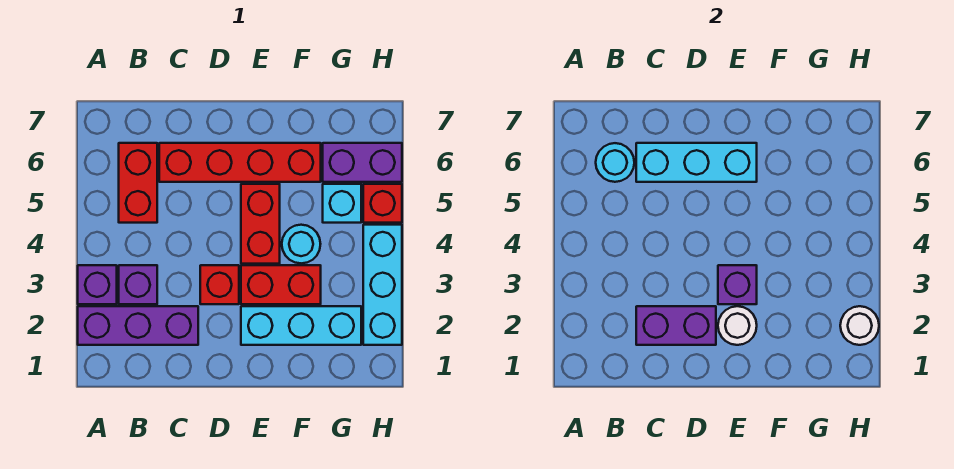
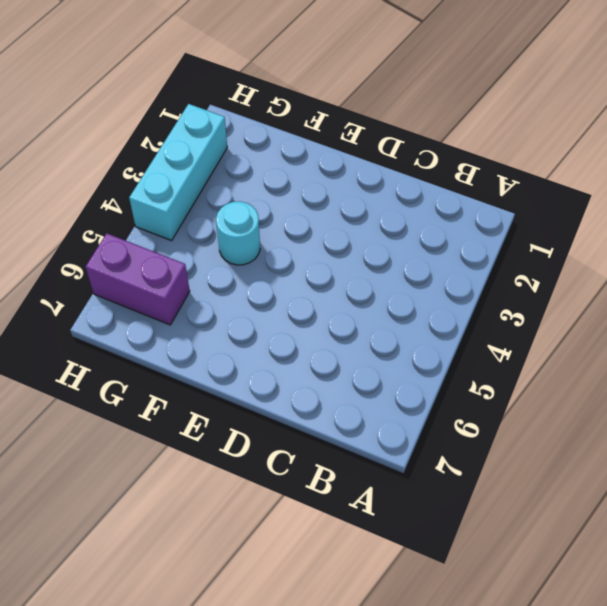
none -> purple brick A2:C2 level 1
none -> purple brick A3 level 1
none -> purple brick B3 level 1

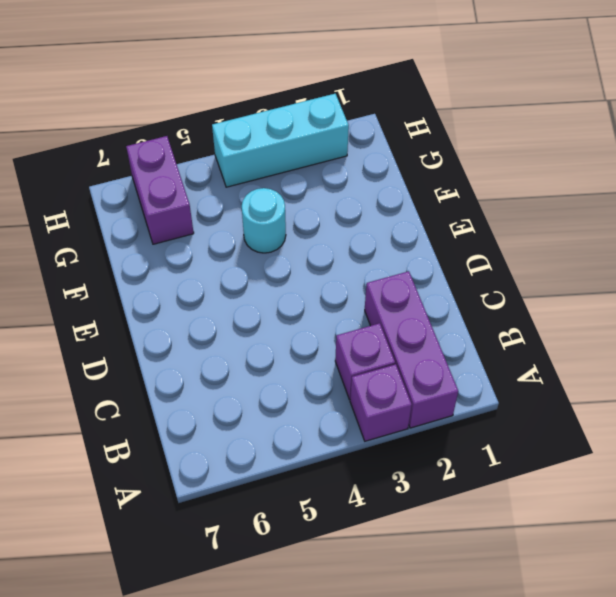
none -> red brick B5:B6 level 1
none -> red brick C6:F6 level 1
none -> red brick D3 level 1

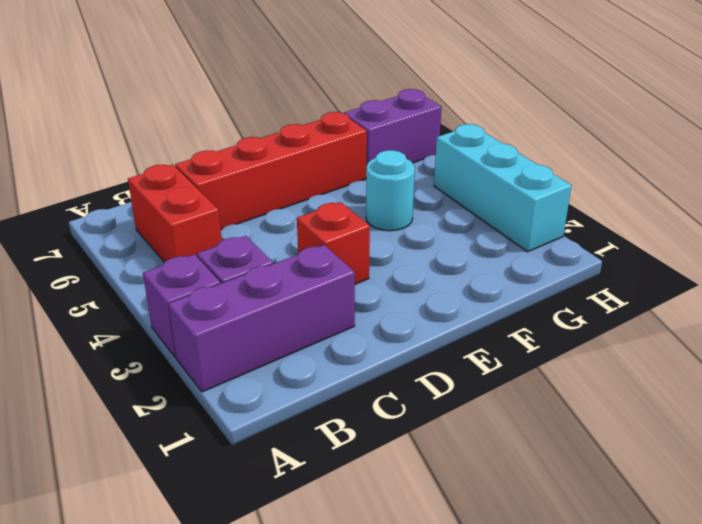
none -> cyan brick E2:G2 level 1
none -> red brick E3:F3 level 1
none -> red brick E4:E5 level 1

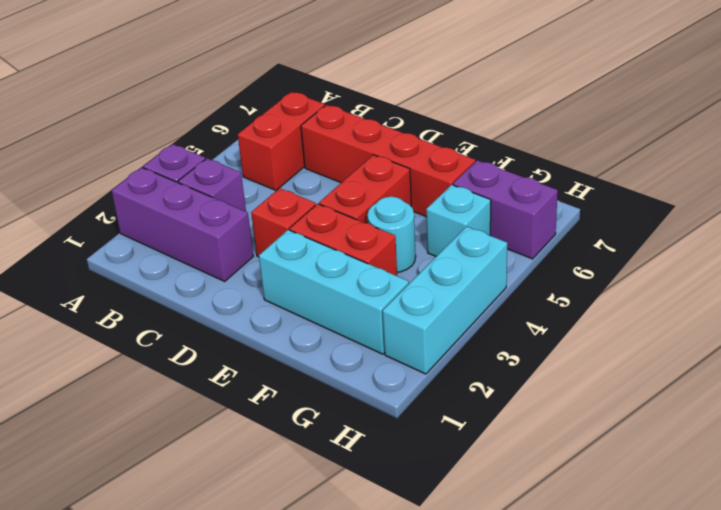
none -> red brick H5 level 1
none -> cyan round brick B6 level 2
none -> purple brick C2:D2 level 2

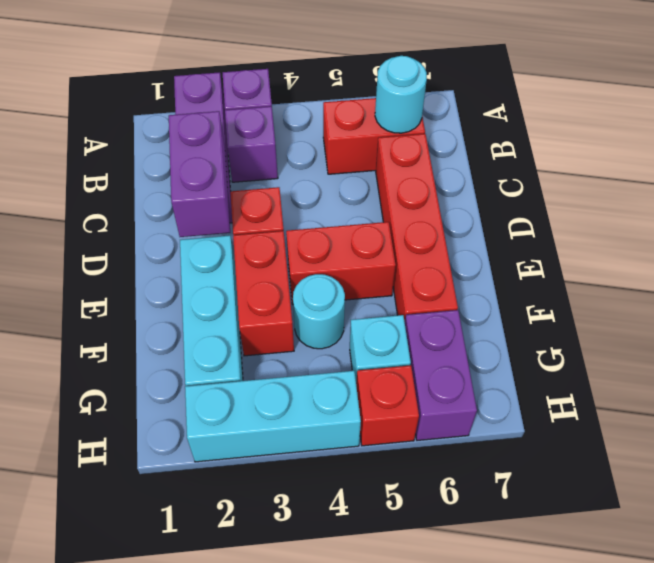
none -> cyan brick C6:E6 level 2
none -> white round brick E2 level 2
none -> purple brick E3 level 2

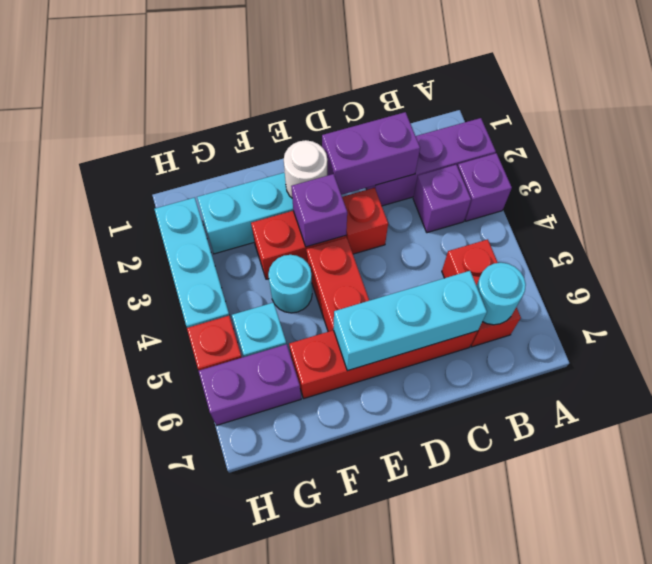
none -> white round brick H2 level 2

